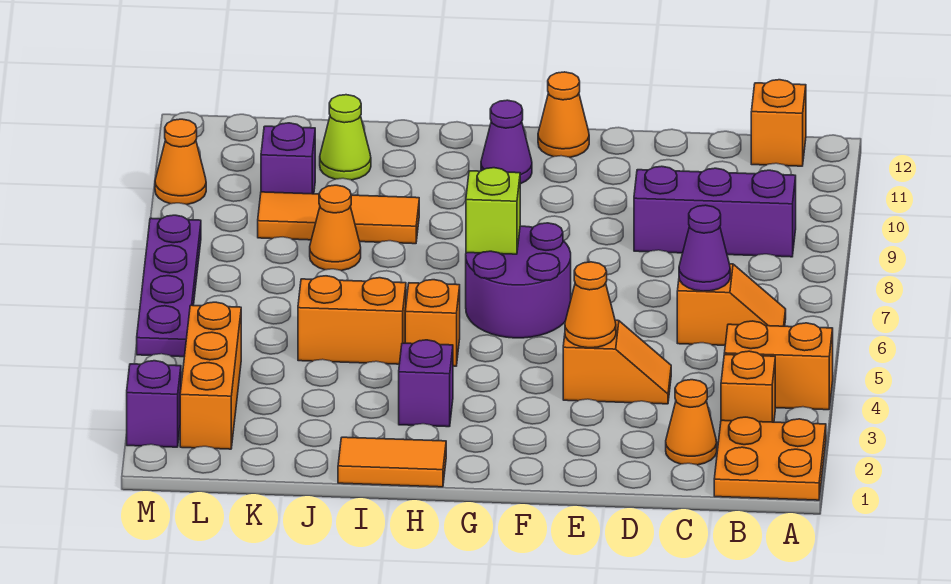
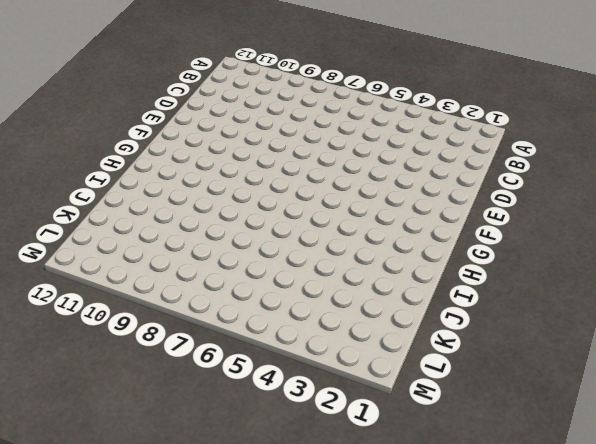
none -> orange plate A1:B2 level 1
none -> orange brick A4:B4 level 1
none -> orange brick B3 level 1

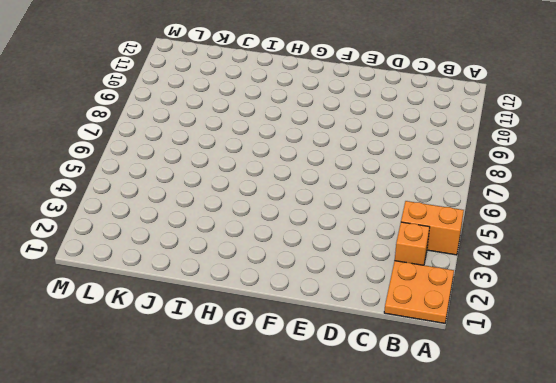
none -> orange slope B6:C6 level 1 top C
none -> purple brick B9:D9 level 1
none -> orange brick B12 level 1

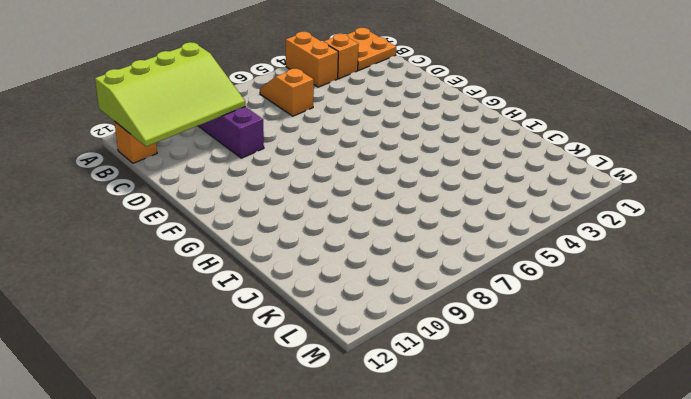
lime slope A9:C12 level 2 top A -> none
none -> orange cone C2 level 1
none -> orange slope D4:E4 level 1 top E
none -> purple round brick F6:G7 level 1

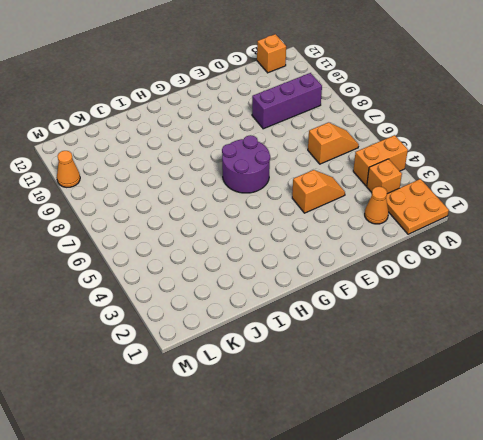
none -> orange cone F12 level 1
none -> purple cone G11 level 1
none -> orange tile H1:I1 level 1

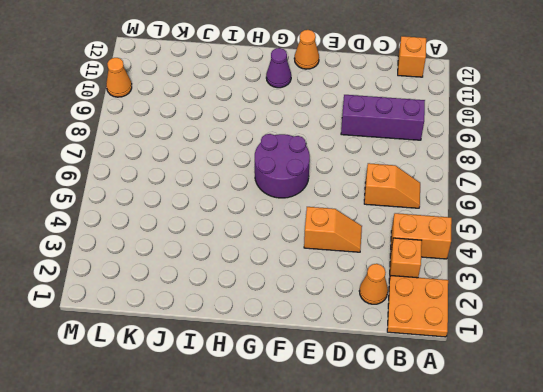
none -> orange tile H1:I1 level 1
none -> purple brick H3 level 1
none -> orange brick H5 level 1

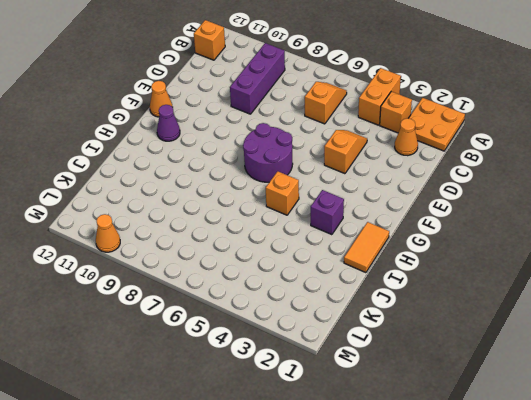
none -> orange brick I5:J5 level 1
none -> orange tile I9:K9 level 1
none -> orange cone J8 level 1

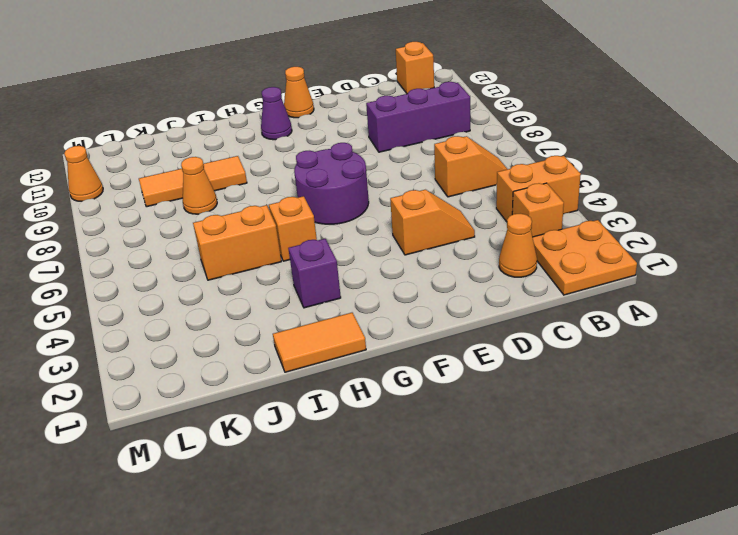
none -> lime cone J11 level 1
none -> purple brick K10 level 1
none -> orange brick L2:L4 level 1

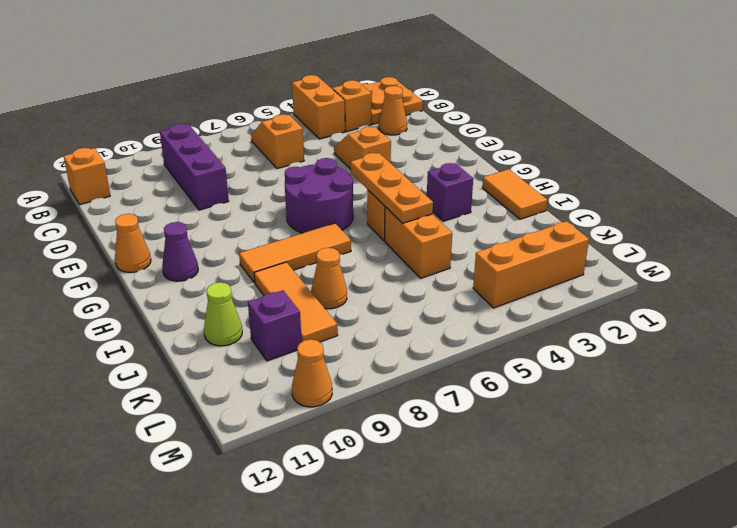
orange plate G5:I5 level 2 -> none
orange tile H7:H9 level 1 -> none
none -> purple brick M2 level 1
none -> purple plate M5:M8 level 1
none -> purple cone C6 level 2

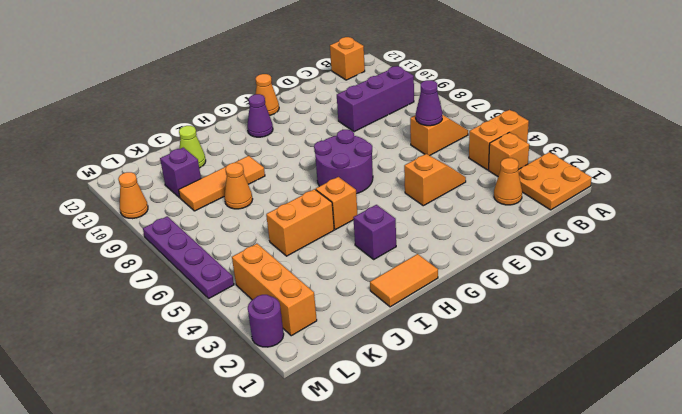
purple round brick M2 level 1 -> purple brick M2 level 1
none -> orange cone E4 level 2
none -> lime brick G7 level 2

